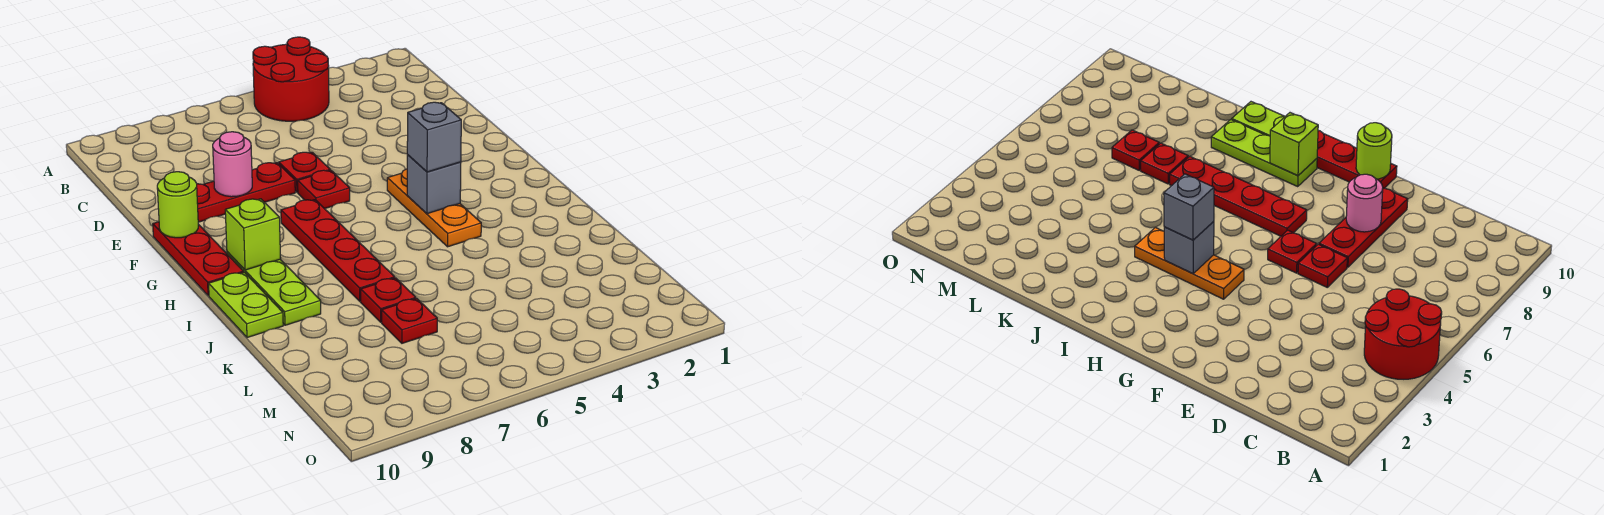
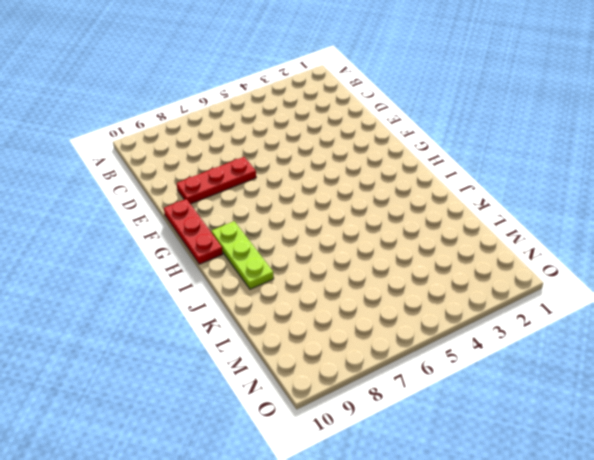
none -> red round brick A4:B5 level 1
none -> red plate E6 level 1
none -> red plate F6 level 1

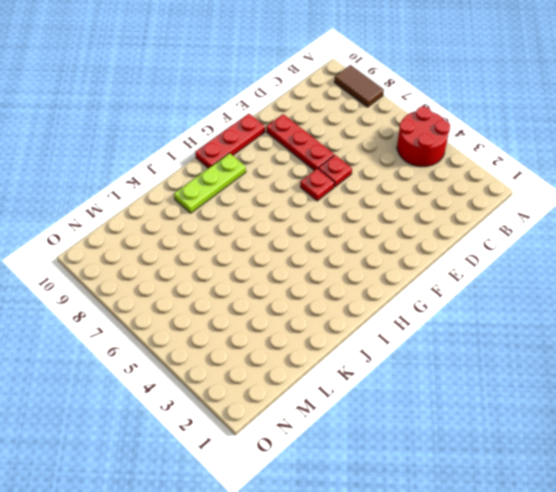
brown tile A8:A9 level 1 -> none
none -> orange plate G4:I4 level 1
none -> red plate G7:J7 level 1
none -> lime plate I10:J10 level 1

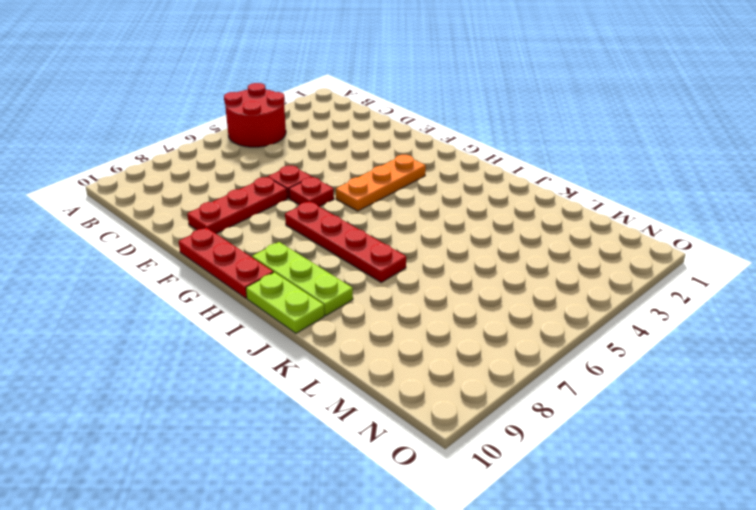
orange plate G3:G5 level 1 -> orange plate G4:I4 level 1
none -> red plate K7 level 1
none -> red plate L7 level 1
none -> pink round brick E8 level 2

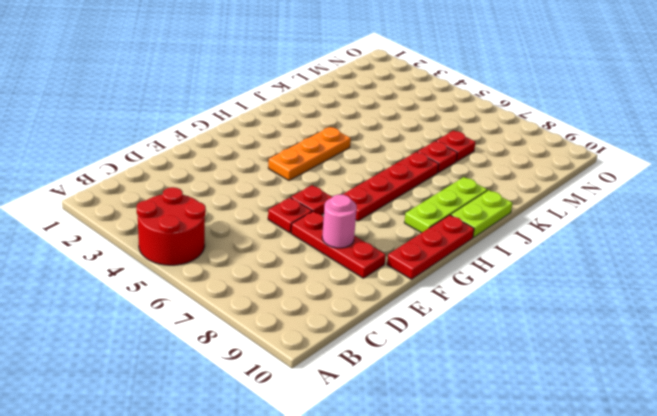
none -> lime round brick F10 level 2
none -> grey brick H4 level 2
none -> lime brick H9 level 2

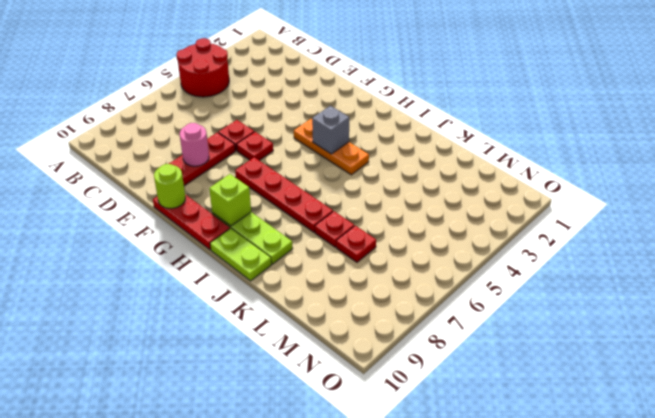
none -> grey brick H4 level 3

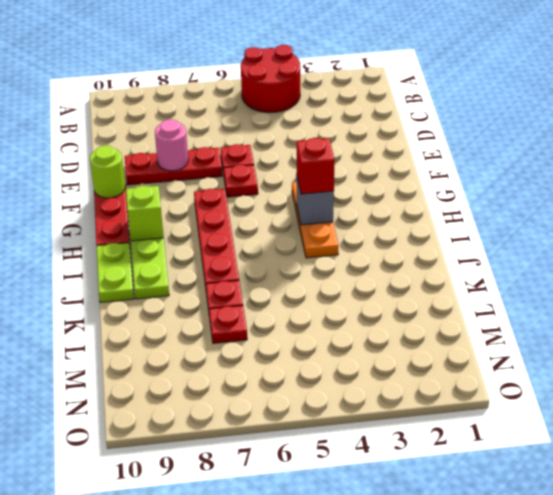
red brick H4 level 3 -> grey brick H4 level 3

